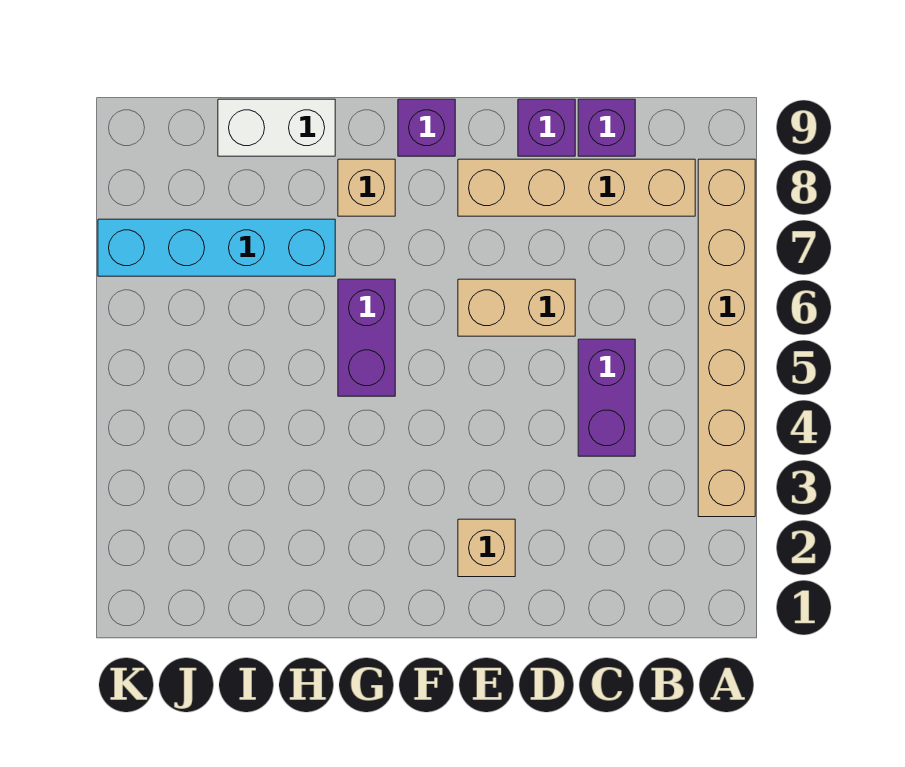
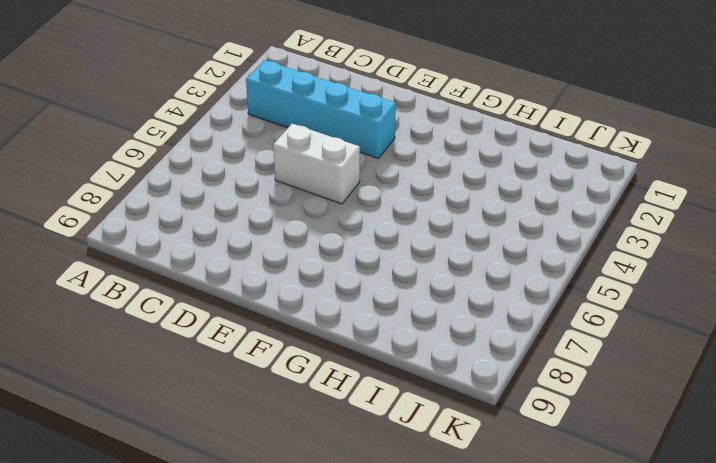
cyan brick B3:E3 level 1 -> cyan brick H7:K7 level 1
white brick D5:E5 level 1 -> white brick H9:I9 level 1
none -> tan brick A3:A8 level 1
none -> tan brick B8:E8 level 1
none -> purple brick C4:C5 level 1

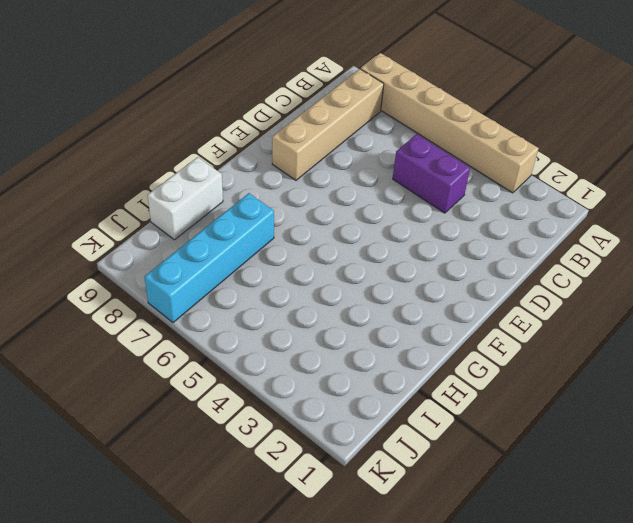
none -> purple brick C9 level 1
none -> tan brick D6:E6 level 1
none -> purple brick D9 level 1

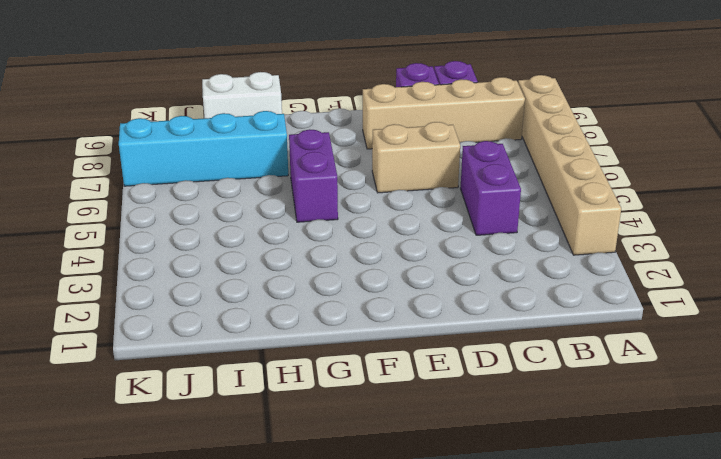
none -> tan brick E2 level 1
none -> purple brick F9 level 1
none -> tan brick G8 level 1

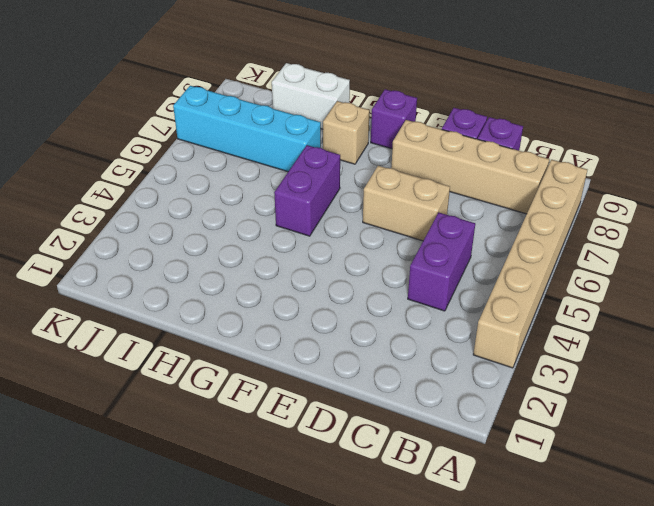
none -> tan brick E2 level 1

